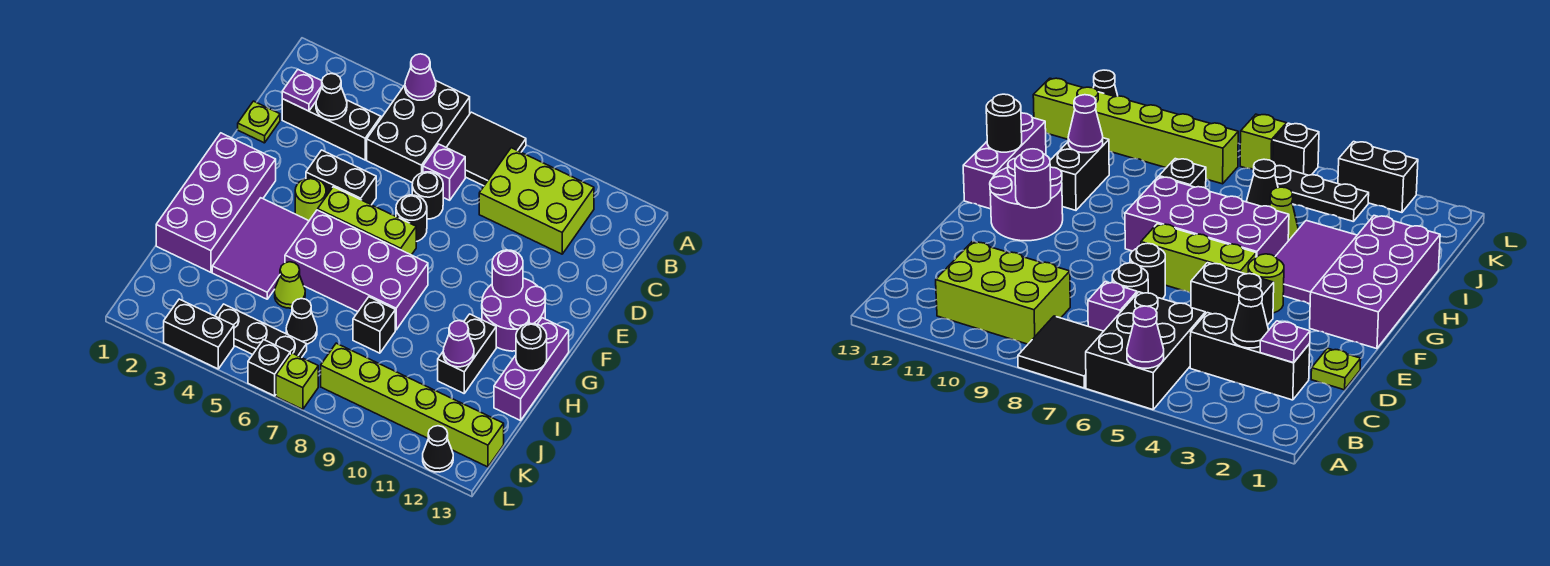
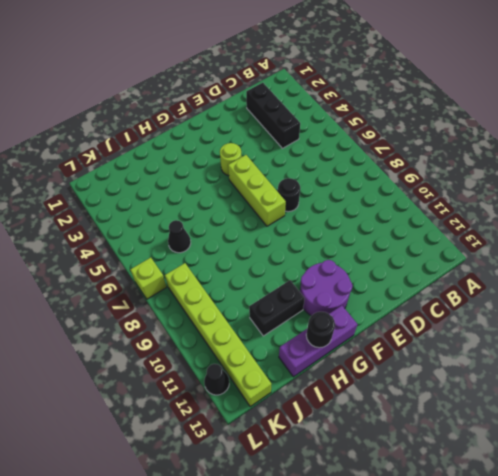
none -> black brick A5:C6 level 1
none -> black tile A7:B8 level 1
none -> lime brick B9:C11 level 1
none -> purple brick C7 level 1

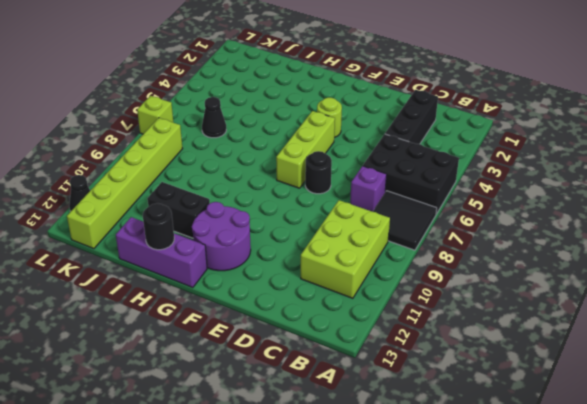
none -> lime plate D1 level 1
none -> black round brick D7 level 1
none -> black brick E4:E5 level 1
none -> purple brick F1:I2 level 1

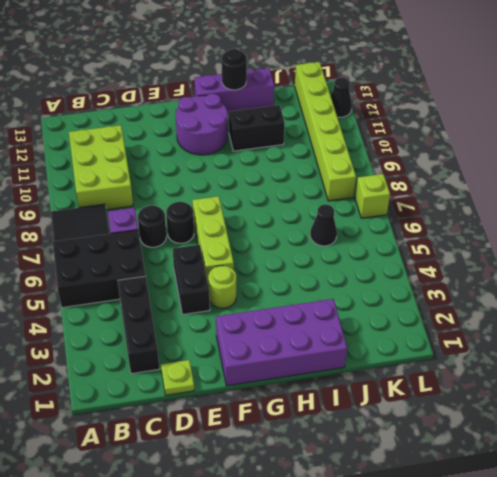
none -> purple tile G3:I4 level 1
none -> purple brick G5:H8 level 1
none -> lime cone I5 level 1
none -> black brick I8 level 1

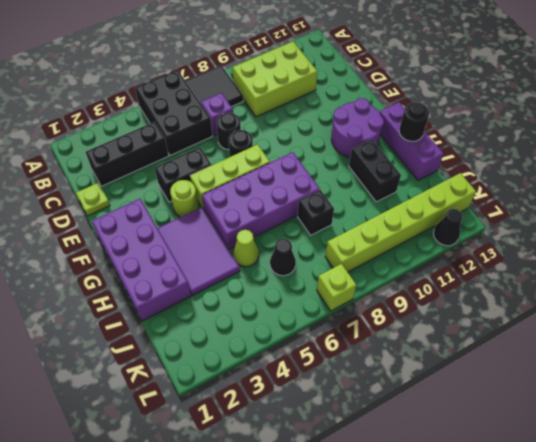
none -> black plate K4:K6 level 1
none -> black brick L3:L4 level 1
none -> black brick L6 level 1
none -> purple cone A5 level 2

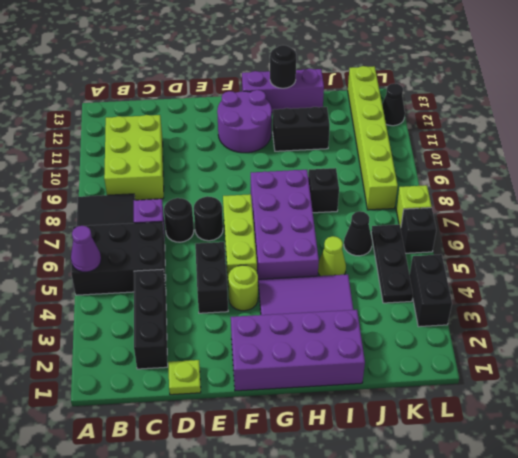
none -> purple plate C2 level 2
none -> black cone C3 level 2
none -> purple round brick F11 level 2
none -> purple cone I11 level 2

